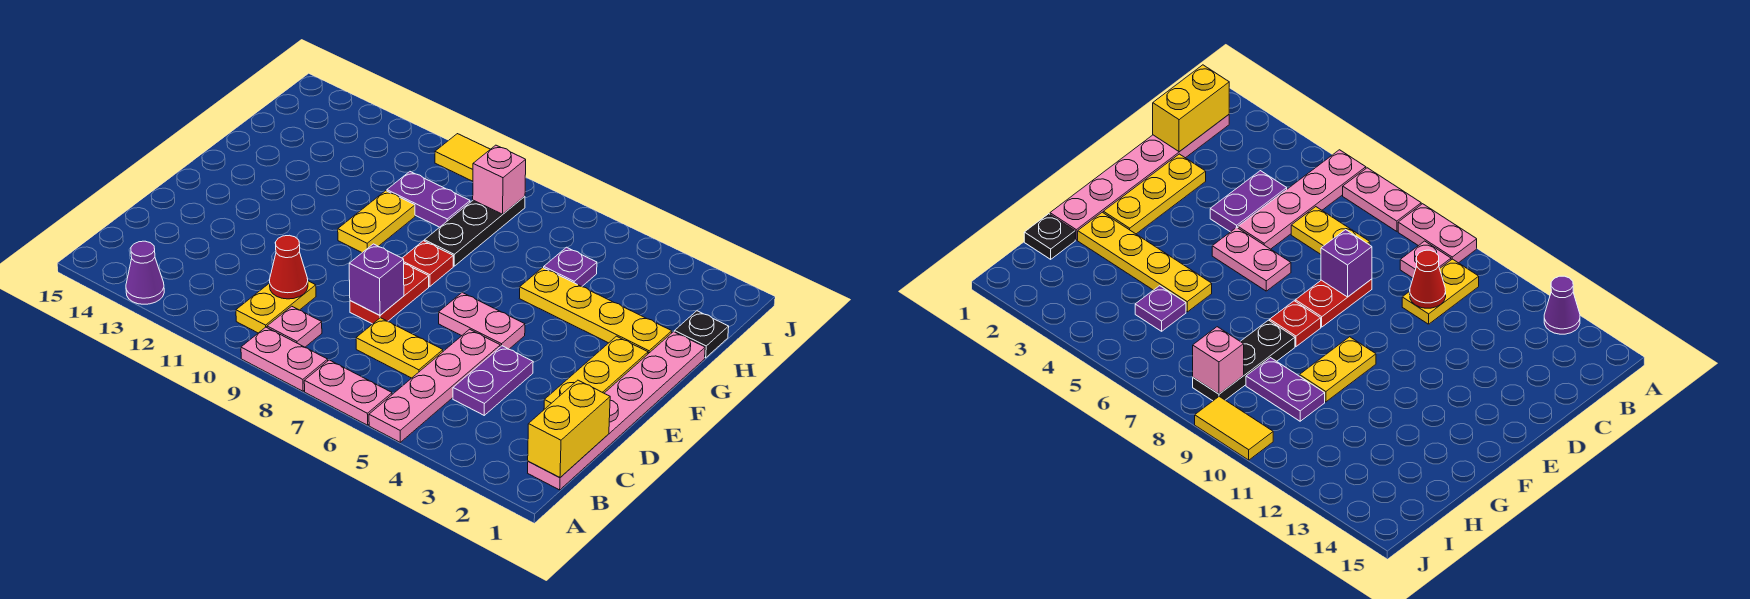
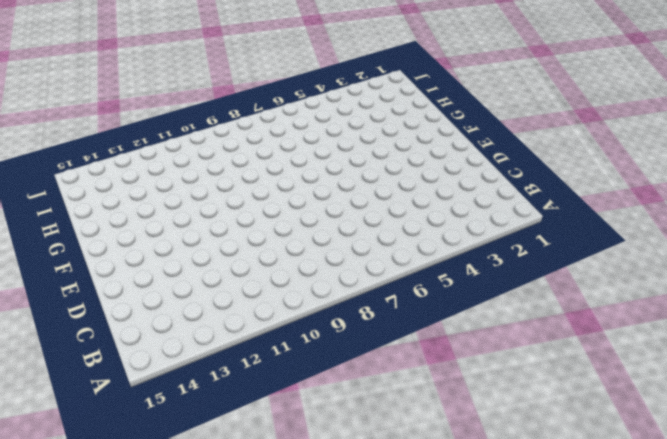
none -> pink plate A5:D5 level 1
none -> pink plate A6:A7 level 1
none -> pink plate A8:A9 level 1

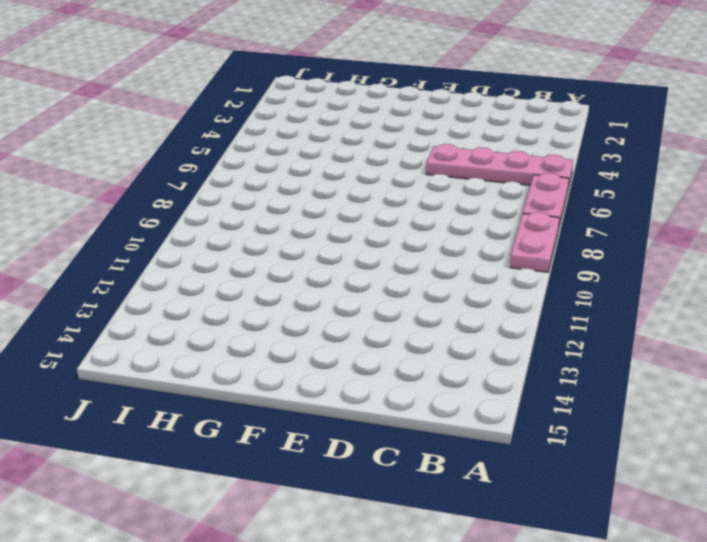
none -> purple cone A13 level 1
none -> pink plate B1:G1 level 1
none -> pink plate B9 level 1

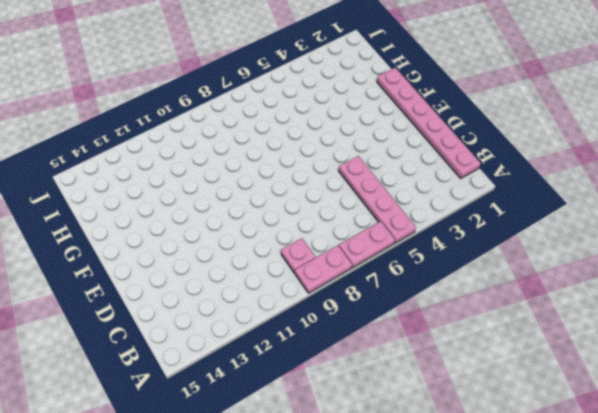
none -> purple cone A13 level 1
none -> yellow plate B10:C10 level 1
none -> purple plate C4:D4 level 1

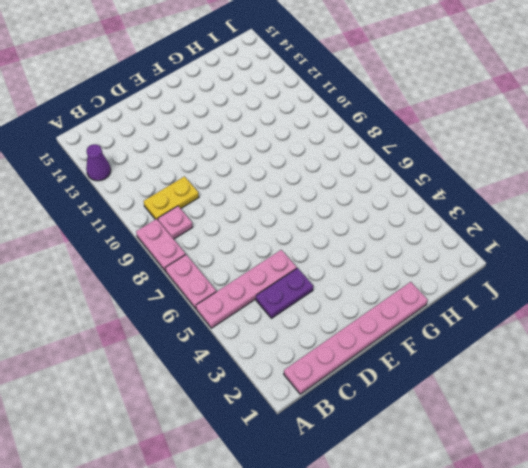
none -> yellow plate C6:C7 level 1
none -> yellow plate D2:F2 level 1
none -> red plate D8:E8 level 1

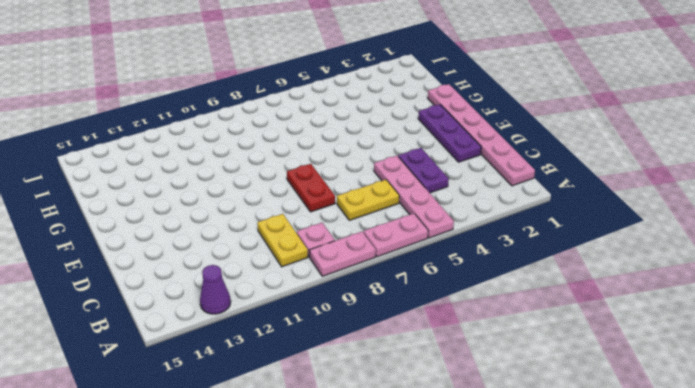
purple plate D2:F2 level 1 -> yellow plate D2:F2 level 1
none -> pink plate E5:E6 level 1
none -> red plate F8 level 1
none -> yellow plate F10:G10 level 1

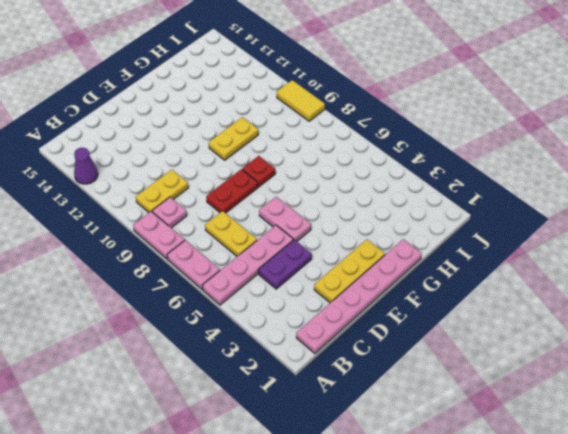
none -> yellow plate G2:G5 level 1
none -> black plate G8:I8 level 1
none -> black plate H1 level 1

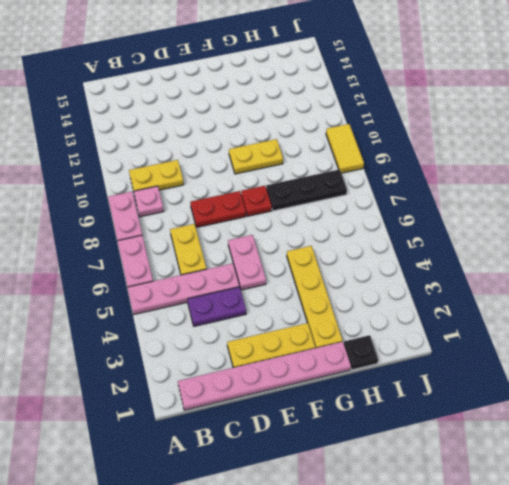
none -> purple cone A13 level 1
none -> purple plate H5 level 1
none -> purple plate H9:H10 level 1

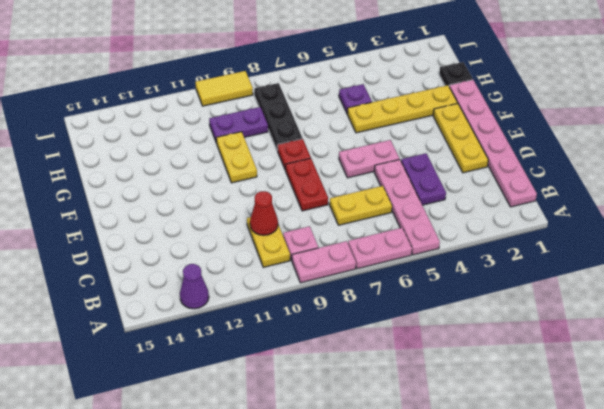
none -> yellow brick B1:C1 level 2
none -> purple brick D8 level 2
none -> pink brick I8 level 2

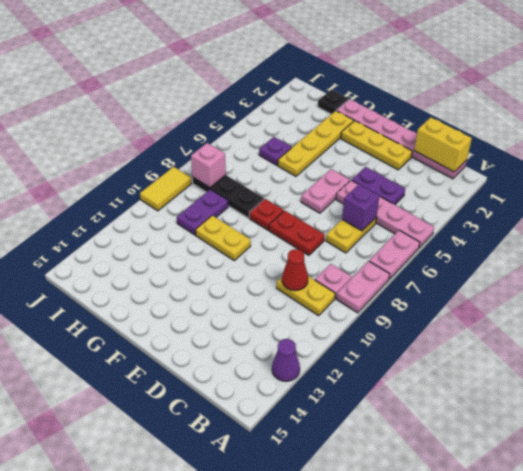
purple brick C6 level 2 -> purple brick D8 level 2

